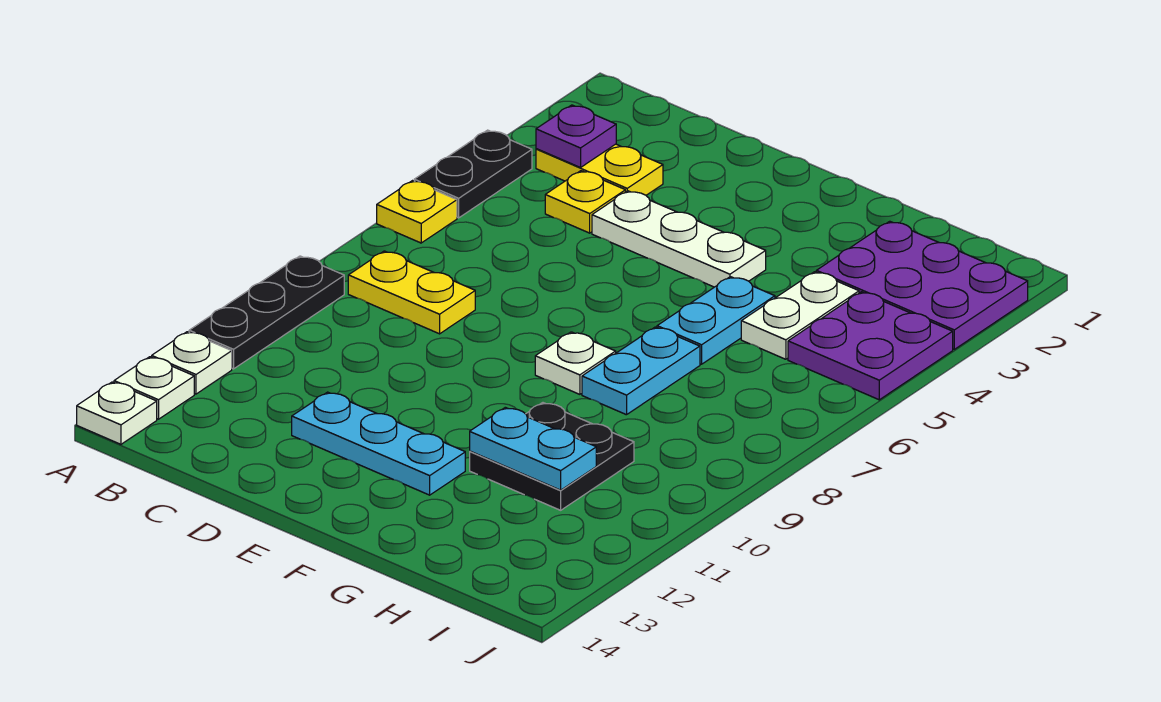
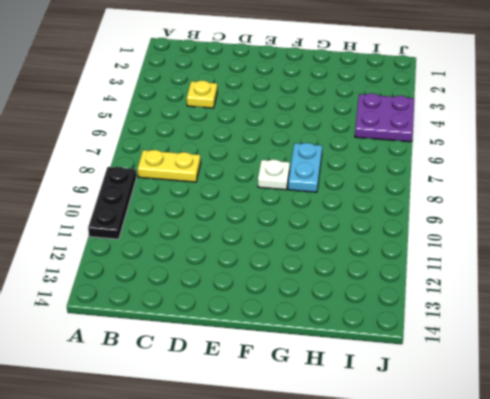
none -> black plate A4:A5 level 1
none -> yellow plate A6 level 1
none -> white plate A12 level 1

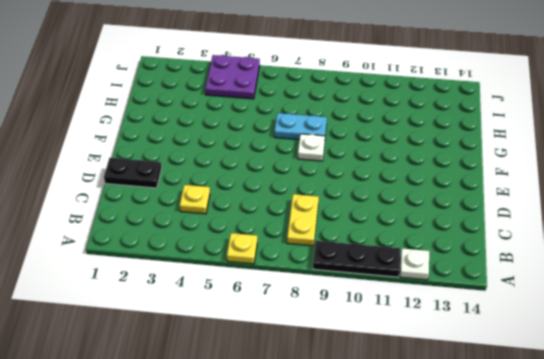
black plate D1:D2 level 1 -> black plate A4:A5 level 1
none -> white plate A13 level 1
none -> white plate A14 level 1
none -> yellow plate B3:C3 level 1

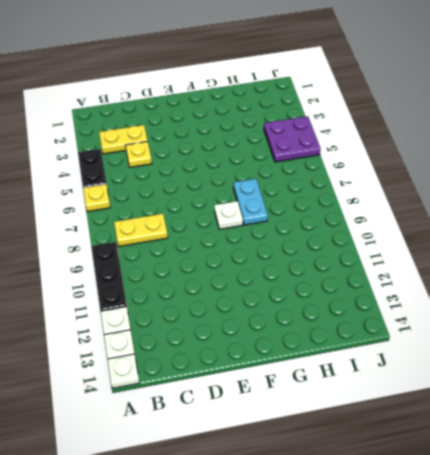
none -> white plate D4:F4 level 1
none -> cyan plate D12:F12 level 1
none -> cyan plate G5:G6 level 1

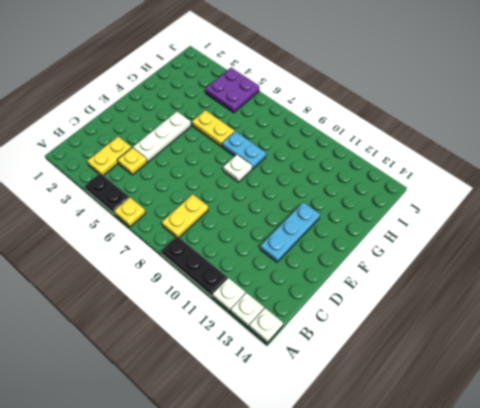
yellow plate G5:G6 level 1 -> cyan plate G5:G6 level 1
none -> black plate G10:H11 level 1
none -> purple plate H2:J3 level 1
none -> white plate H4:H5 level 1

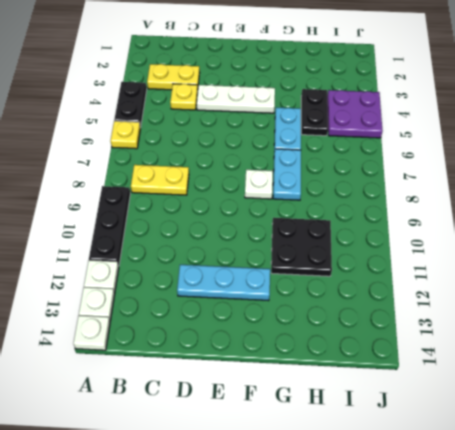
black plate H4:H5 level 1 -> white plate H4:H5 level 1
none -> purple plate H2:J3 level 1
none -> purple plate B3 level 2
none -> cyan plate G11:H11 level 2

